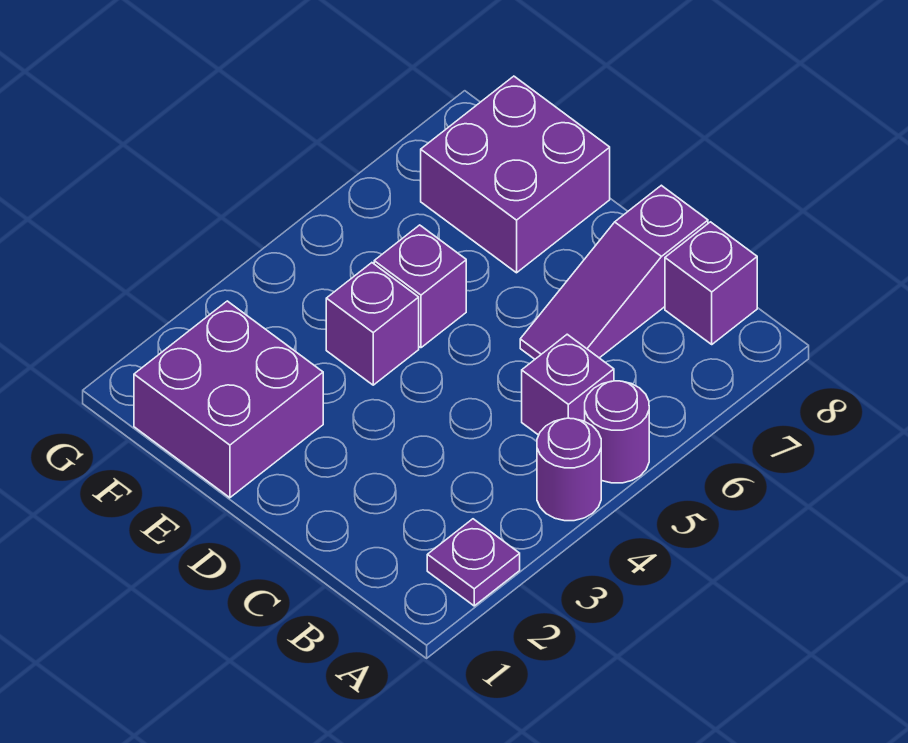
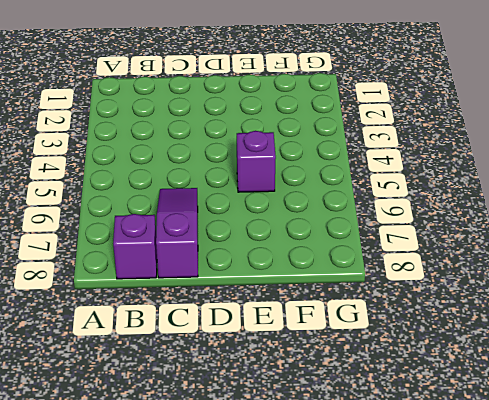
none -> purple plate A2 level 1
none -> purple round brick A4 level 1

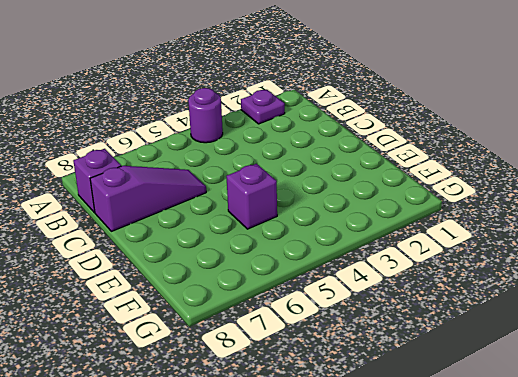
none -> purple round brick A5 level 1
none -> purple brick B5 level 1

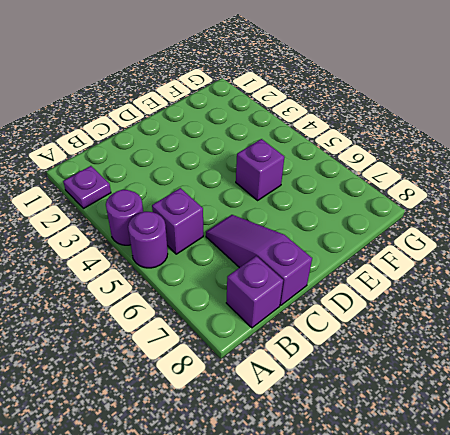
none -> purple brick E1:F2 level 1
none -> purple brick E4 level 1

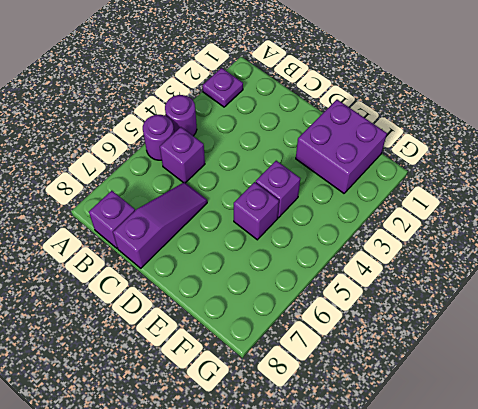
none -> purple brick E7:F8 level 1

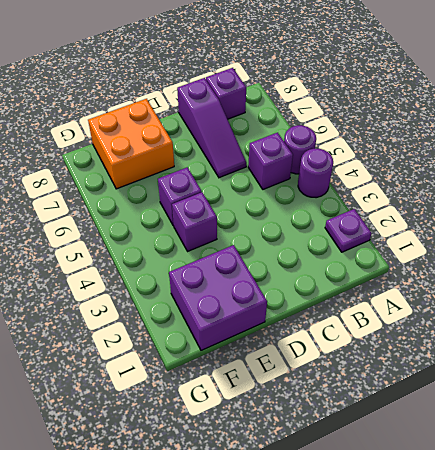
orange brick E7:F8 level 1 -> purple brick E7:F8 level 1

